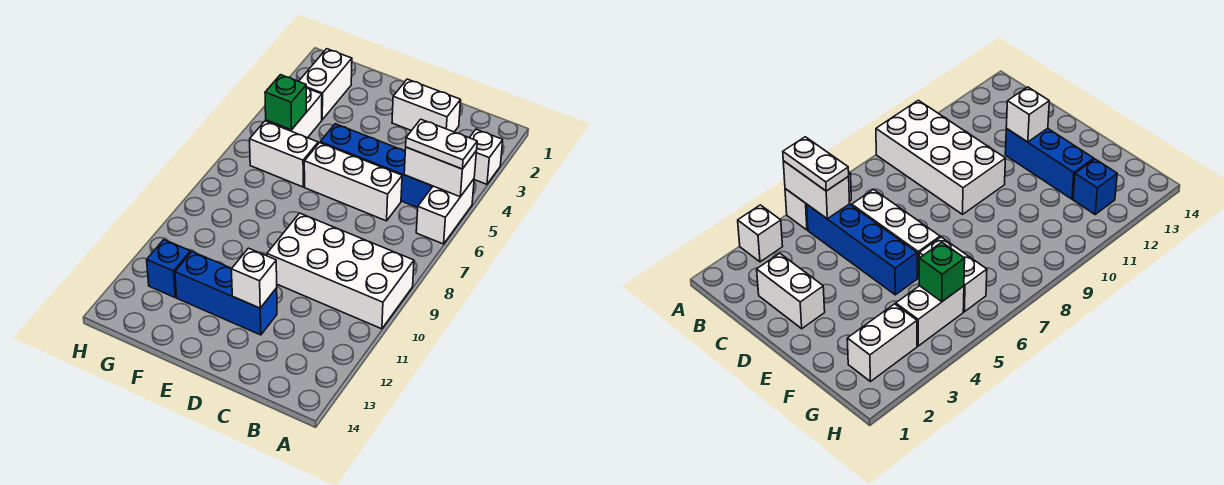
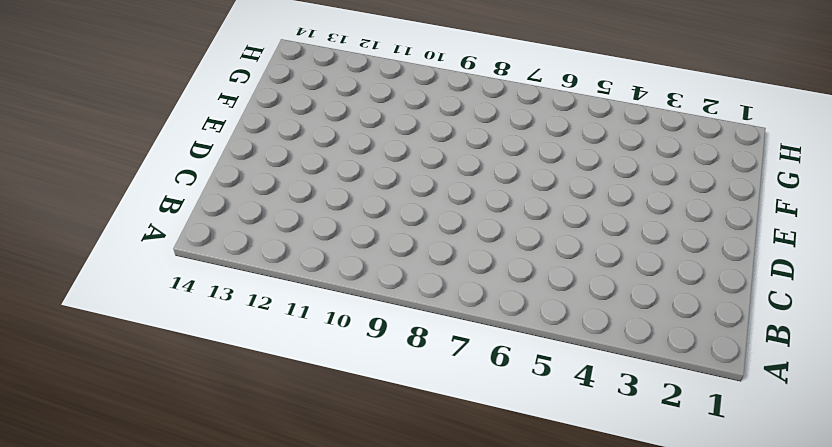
none -> white brick A3 level 1
none -> white brick A5:A6 level 1
none -> white brick A9:D10 level 1

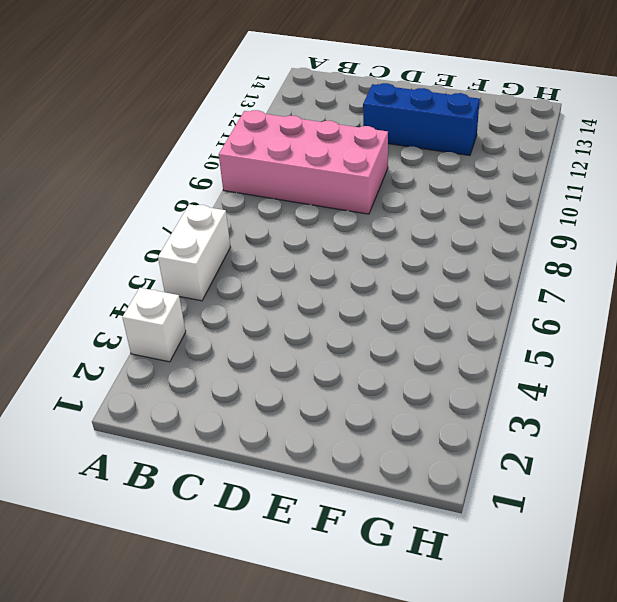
pink brick A9:D10 level 1 -> white brick A9:D10 level 1
none -> blue brick B5:E5 level 1
none -> white brick C2:D2 level 1
none -> white brick C6:E6 level 1

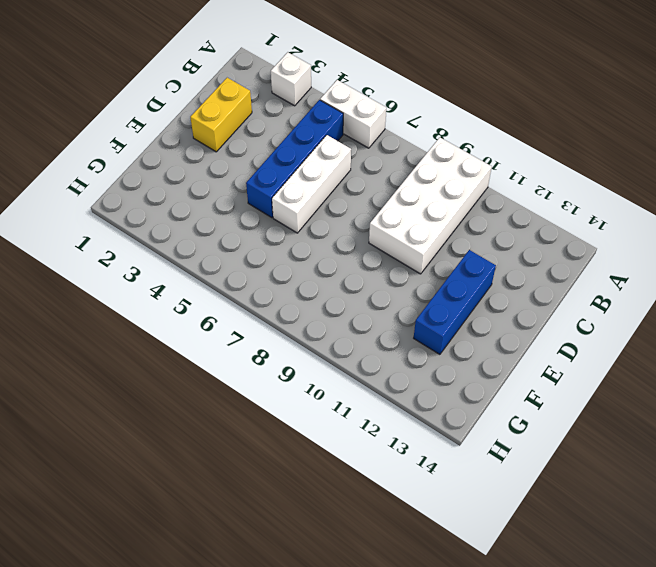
yellow brick C2:D2 level 1 -> white brick C2:D2 level 1
none -> white brick F6:G6 level 1
none -> white brick G2:G3 level 1
none -> white brick G4:G5 level 1

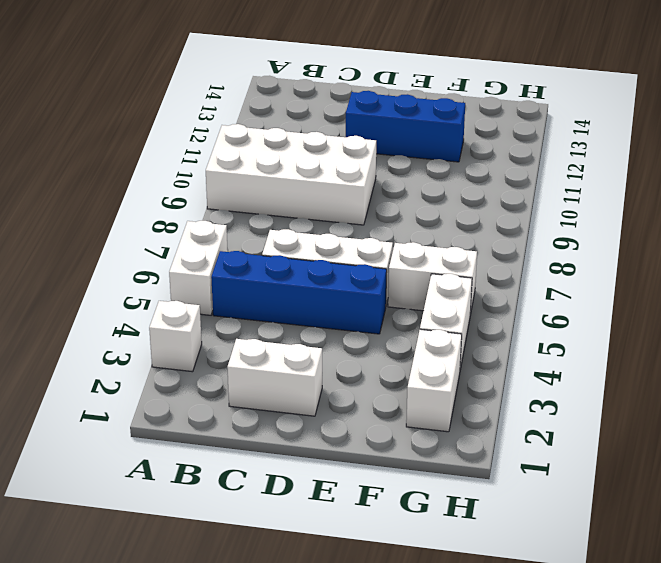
none -> blue brick G12 level 1
none -> white brick A5:B5 level 2
none -> white brick D12 level 2

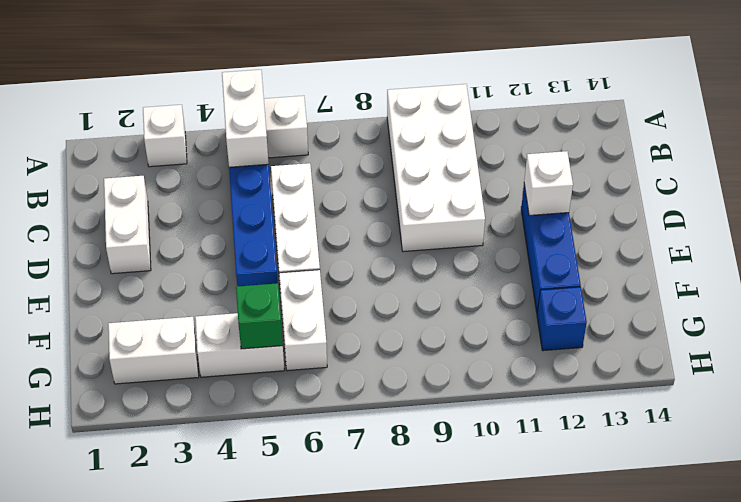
none -> white plate A5:B5 level 3

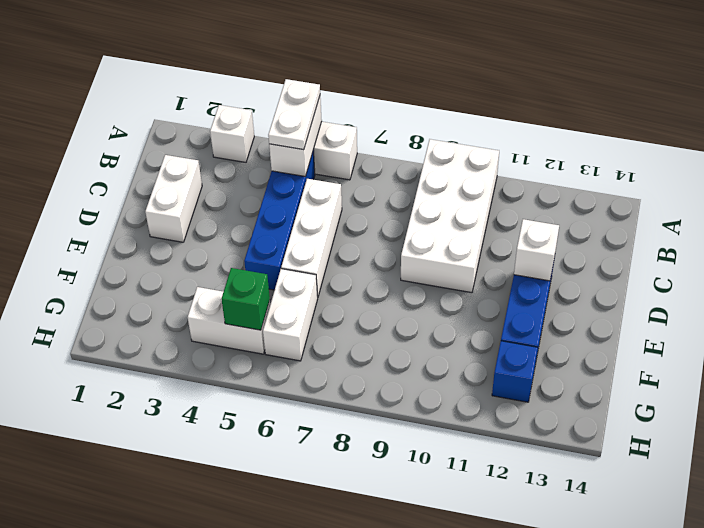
none -> white brick G2:G3 level 1

